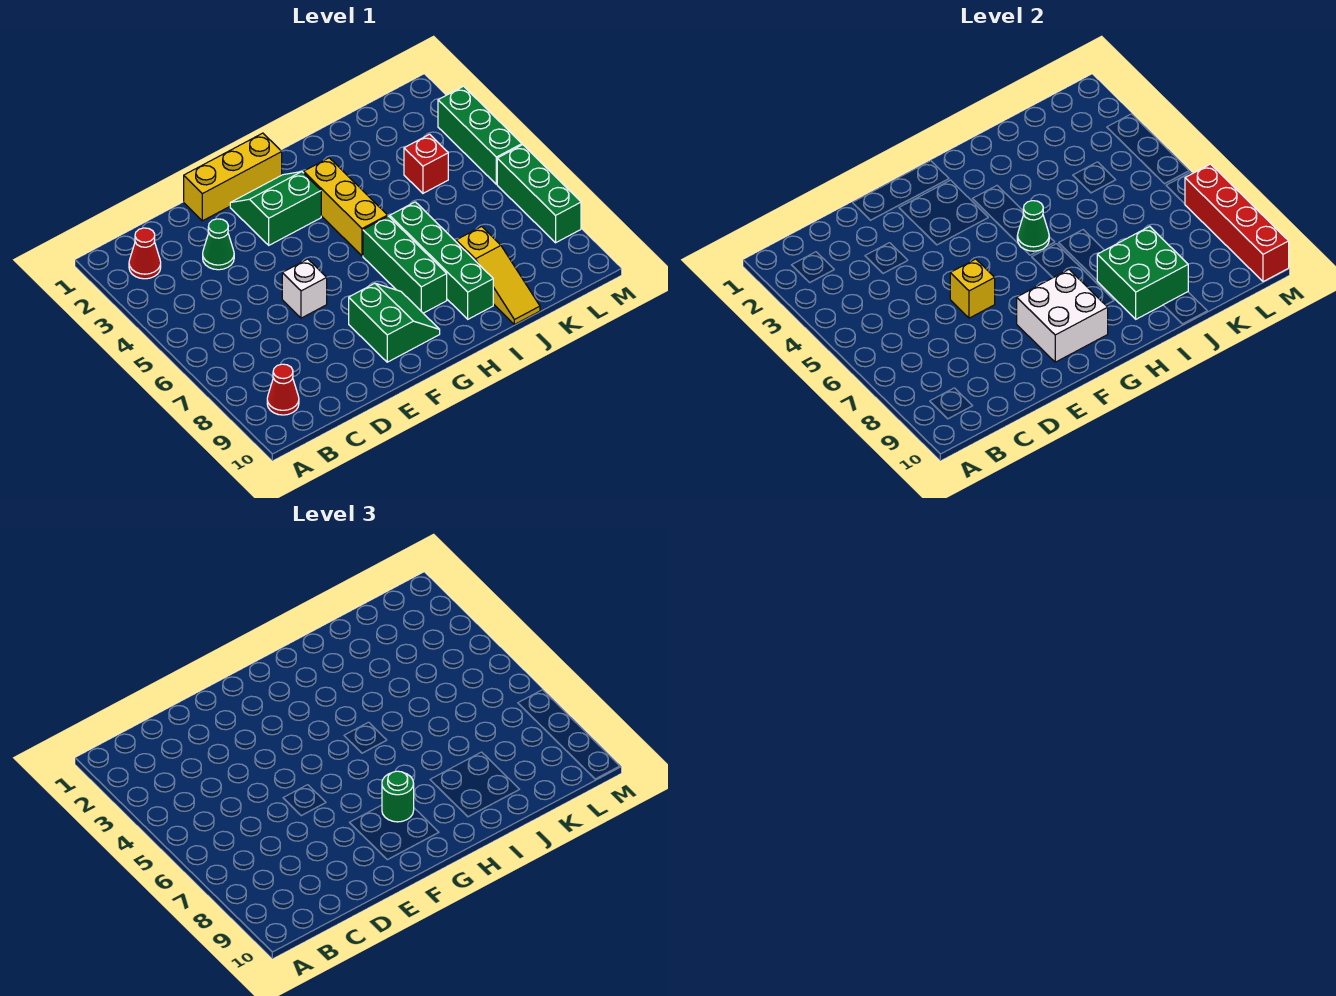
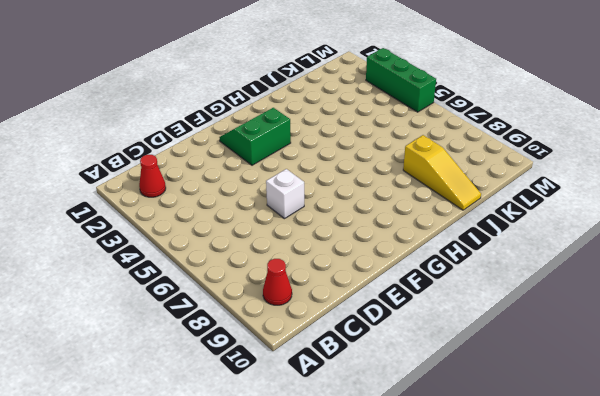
none -> green cone D3 level 1
none -> yellow brick E1:G1 level 1
none -> green slope F8:G9 level 1 top F

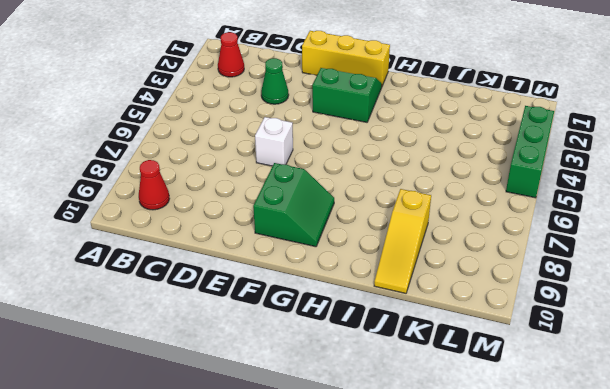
none -> yellow brick H3:H5 level 1
none -> green brick H6:H8 level 1
none -> green brick I6:I9 level 1

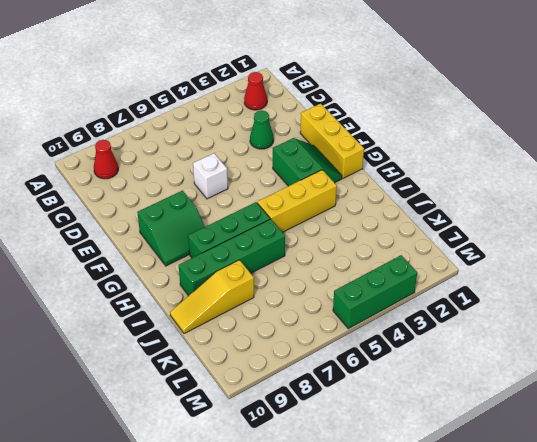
none -> red brick K4 level 1
none -> green brick M6:M8 level 1
none -> yellow brick E6 level 2

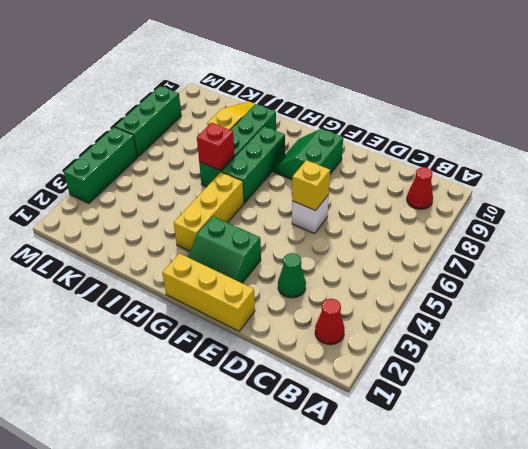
red brick I6 level 2 -> red brick K4 level 1
none -> white brick F8:G9 level 2
none -> green cone H5 level 2
none -> green brick I8:J9 level 2

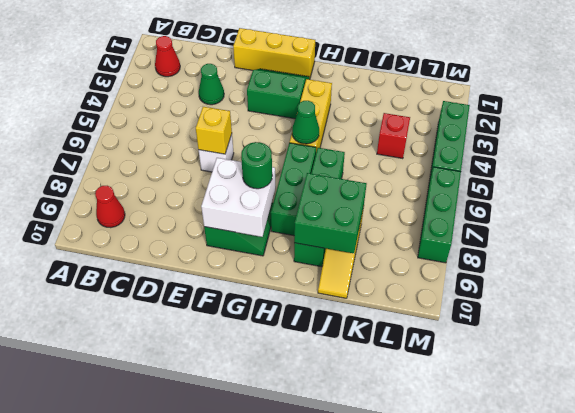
none -> red brick M7:M10 level 2

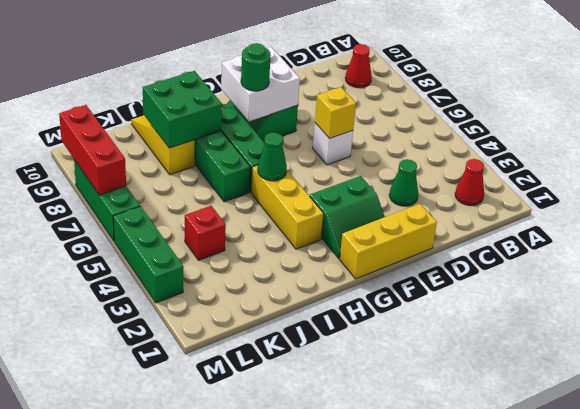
red brick M7:M9 level 2 -> red brick M7:M10 level 2

